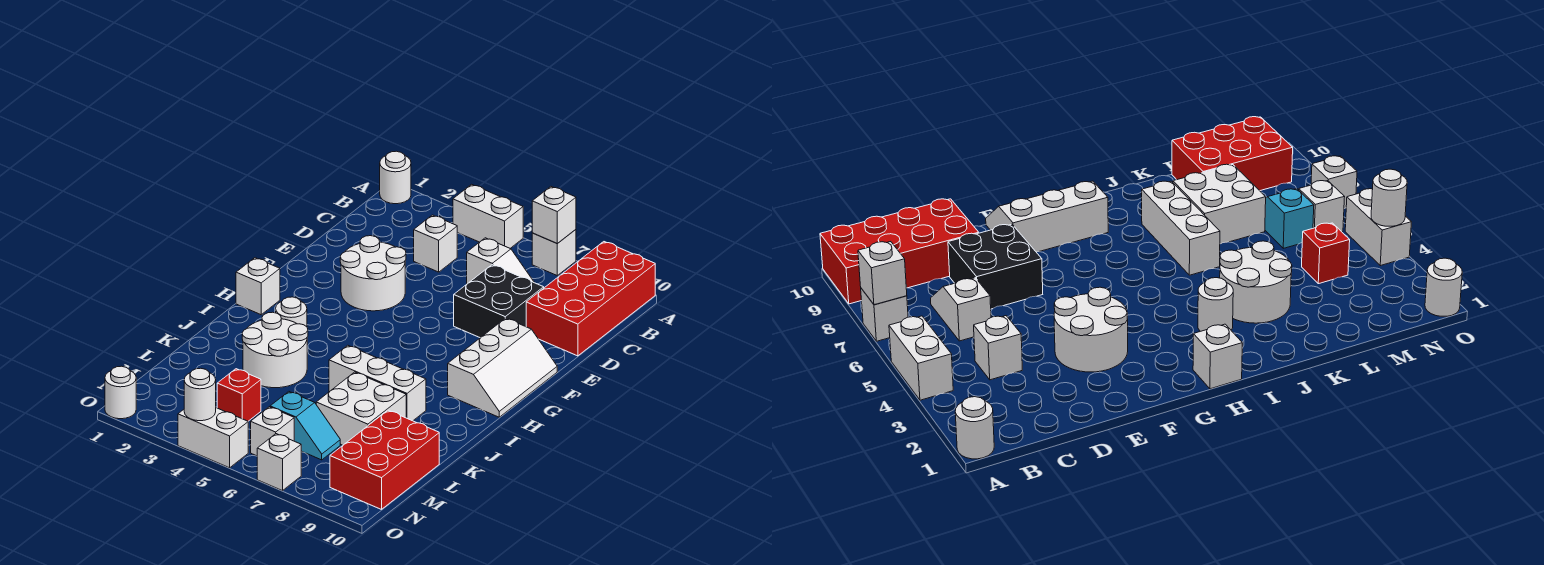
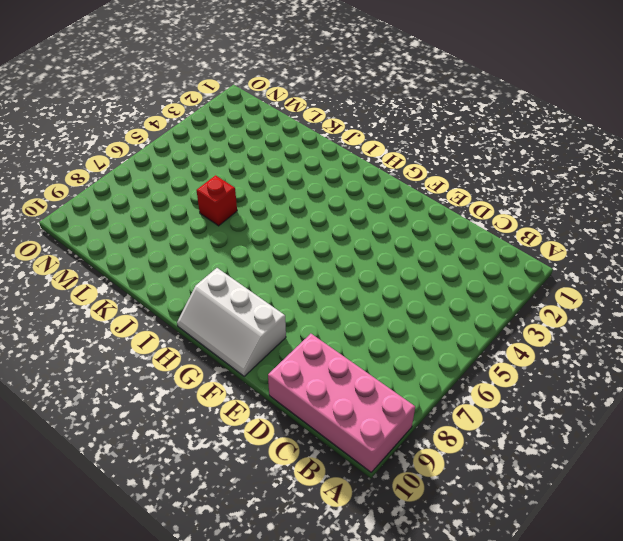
pink brick A9:D10 level 1 -> red brick A9:D10 level 1
red brick K6 level 1 -> red brick M4 level 1
none -> white round brick A1 level 1
none -> white brick A4:A5 level 1
none -> white brick A7 level 1

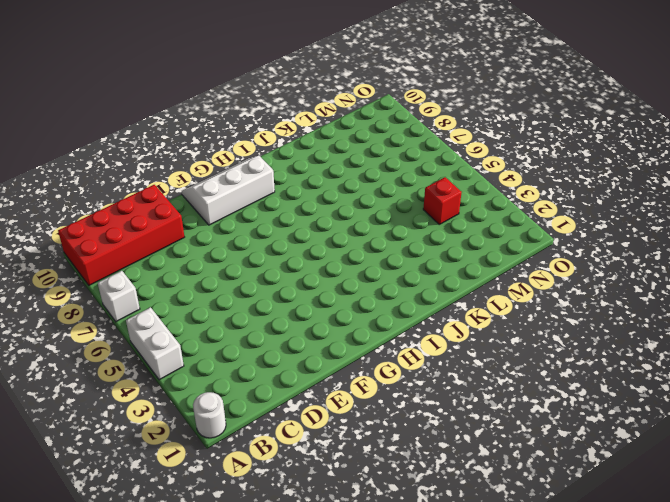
none -> white brick C4 level 1
none -> white slope C6:C7 level 1 top 6
none -> black brick D7:E8 level 1

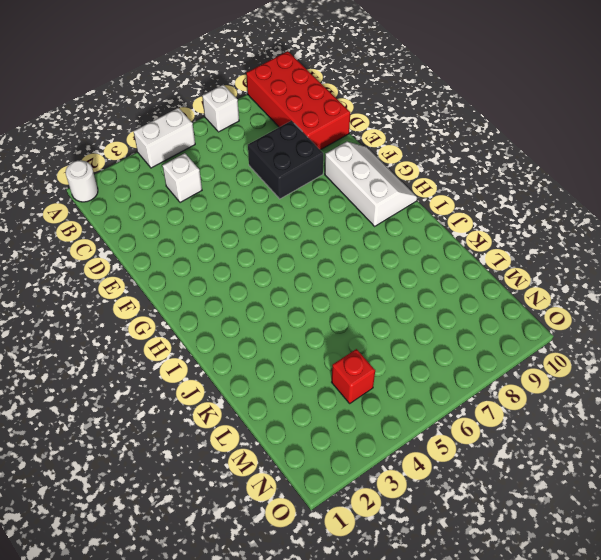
none -> white slope C6:C7 level 1 top 6
none -> white round brick E3:F4 level 1
none -> white brick H1 level 1

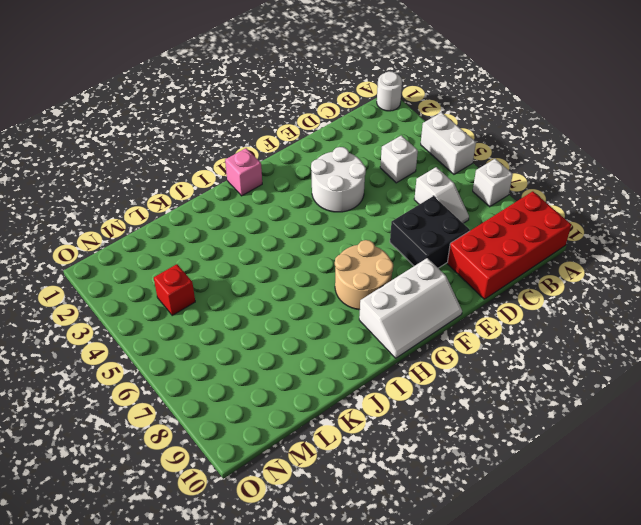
tan round brick G7:H8 level 1 -> none
pink brick H1 level 1 -> white brick H1 level 1
none -> white round brick I3 level 1
none -> white round brick J3:K4 level 1
none -> white brick J6:J8 level 1

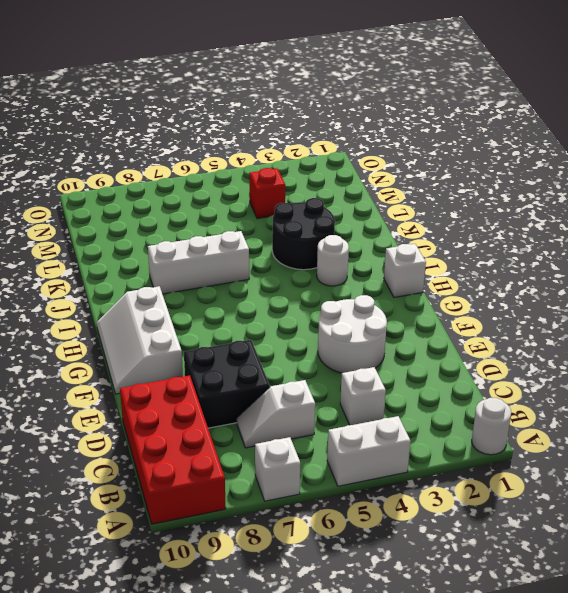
black round brick J3:K4 level 1 -> white round brick J3:K4 level 1
none -> white brick K7:L8 level 1
none -> red brick L9:N10 level 1
none -> cyan slope M6:M7 level 1 top 6

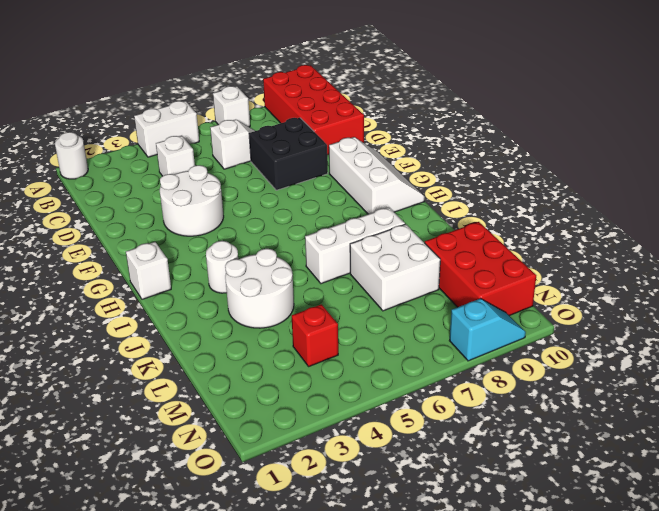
cyan slope O8:O9 level 1 top 8 -> cyan slope M6:M7 level 1 top 6
none -> white brick N6 level 1
none -> white round brick O1 level 1
none -> white brick O4:O5 level 1

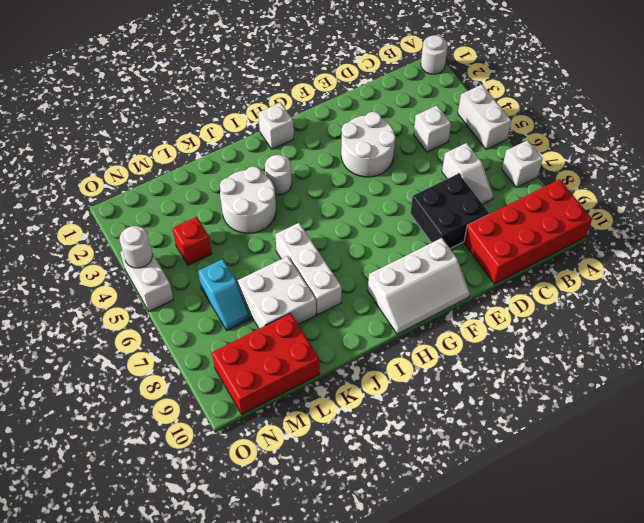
none -> white brick N6 level 1
none -> white round brick O1 level 1
none -> white brick O7 level 1

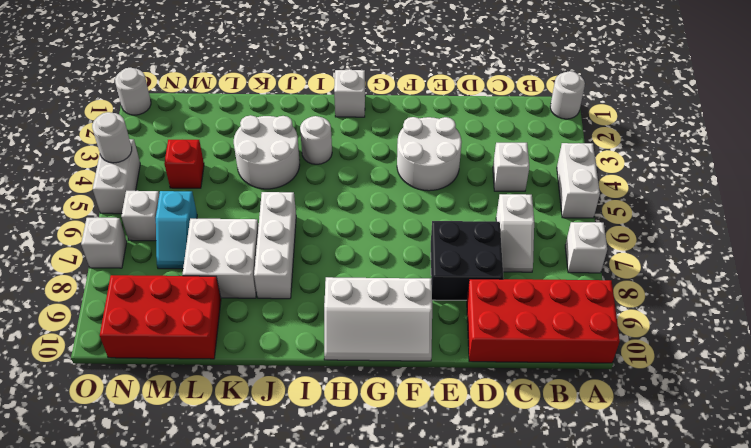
none -> white brick A7 level 2

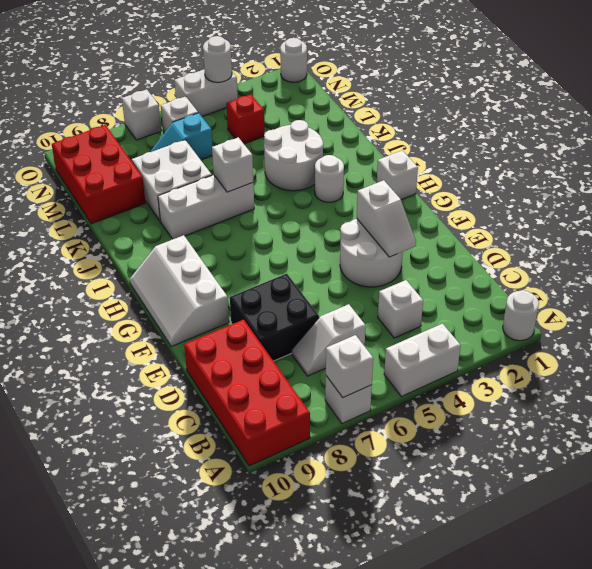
white slope E3:F3 level 2 top F -> none
white brick J6 level 2 -> none

